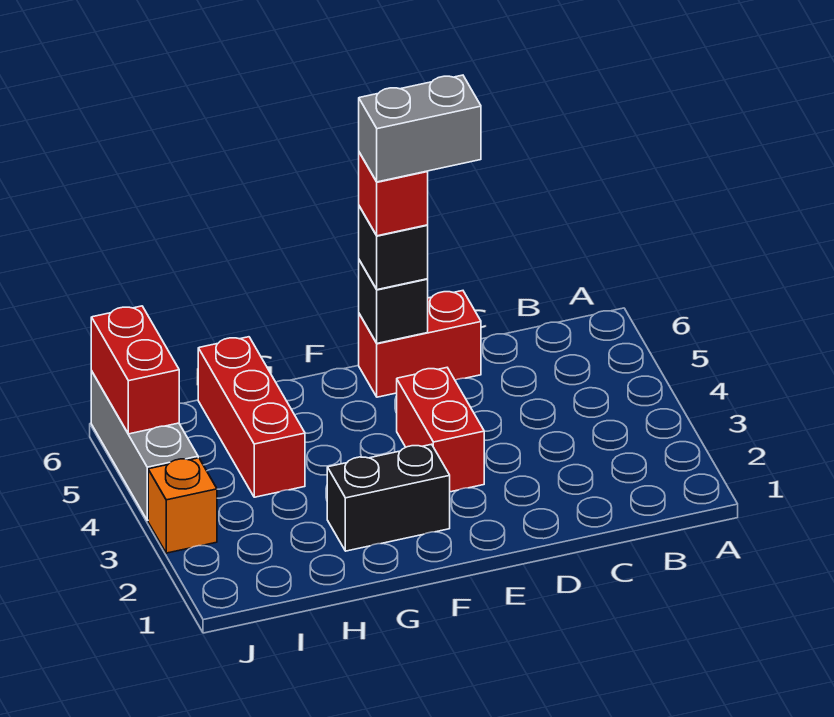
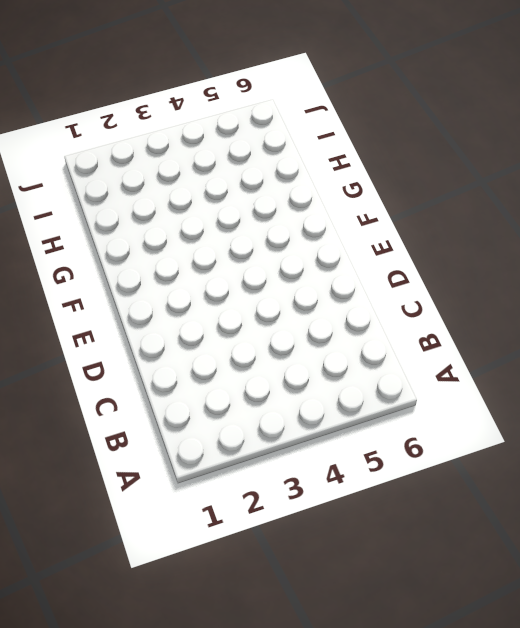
none -> red brick D6:E6 level 1
none -> red brick E3:E4 level 1

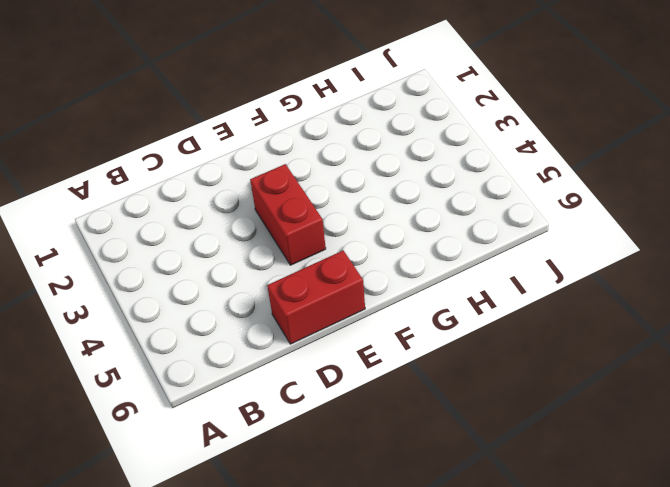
none -> black brick F2:G2 level 1
none -> red brick H4:H6 level 1

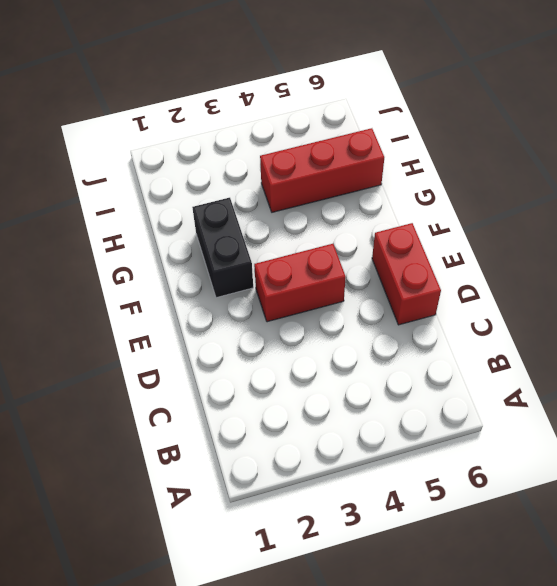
none -> orange brick J3 level 1
none -> grey brick J4:J6 level 1

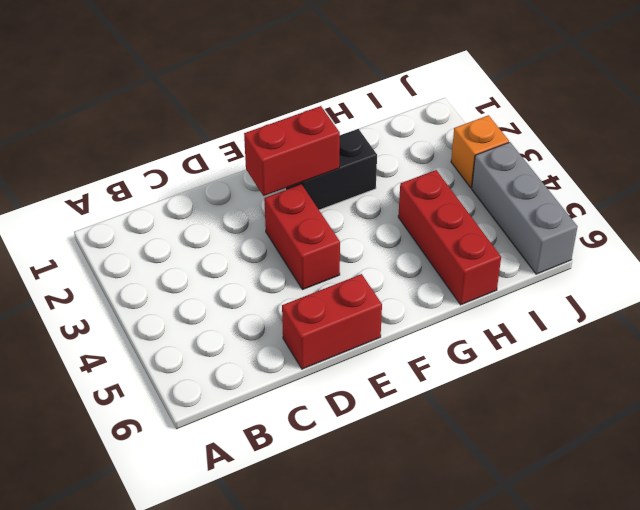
red brick E2:F2 level 2 -> red brick J5:J6 level 2
none -> black brick E6 level 2
none -> black brick E6 level 3

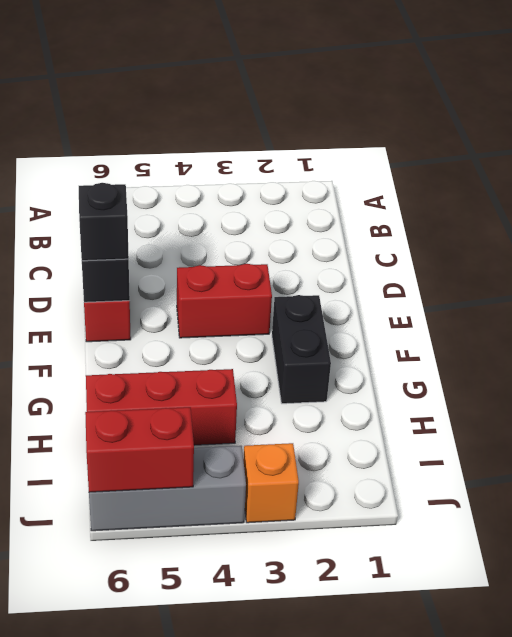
none -> red brick E6 level 4
none -> grey brick D6:E6 level 5

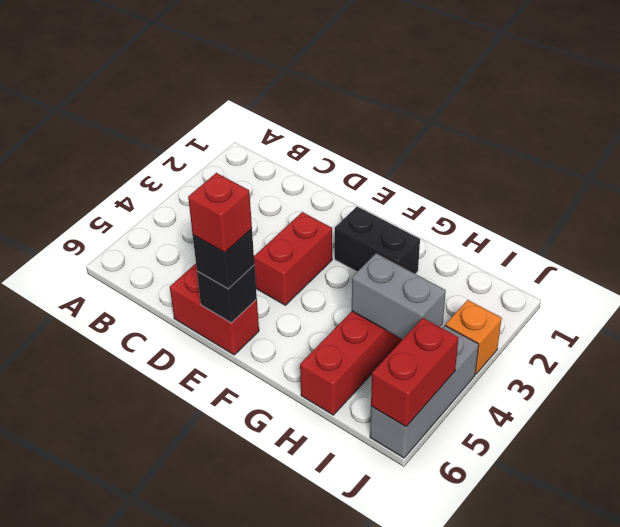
grey brick H4:I4 level 2 -> grey brick D6:E6 level 5

